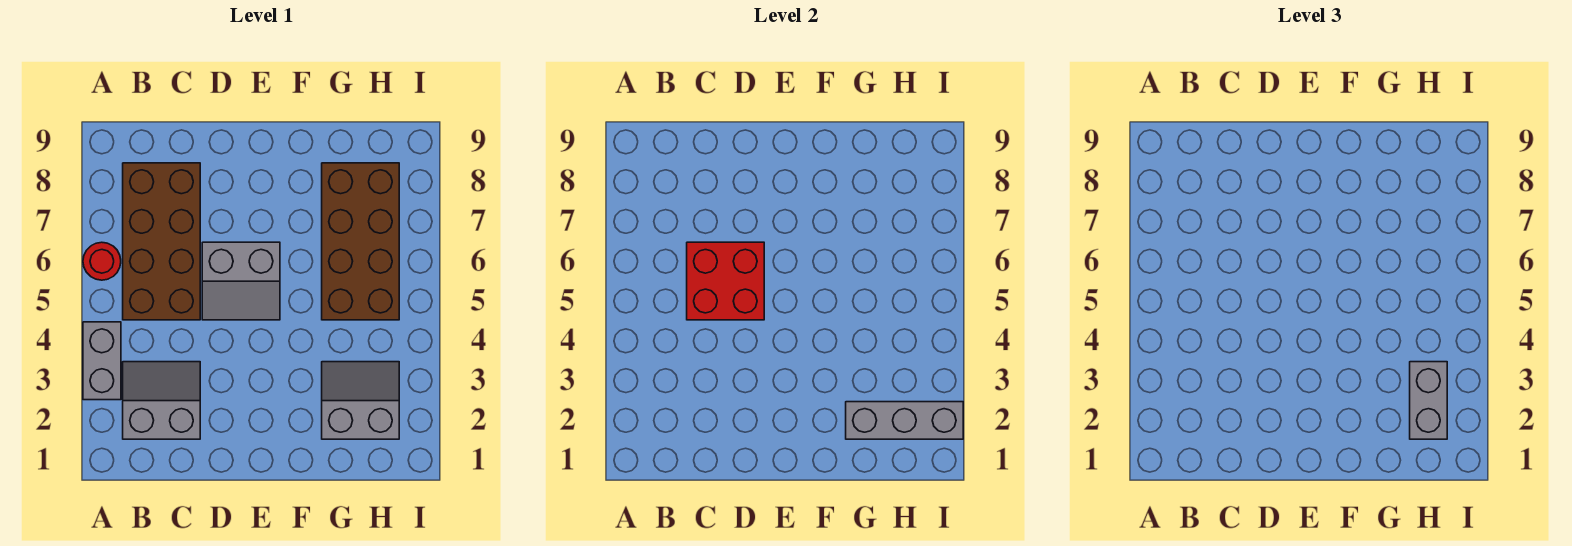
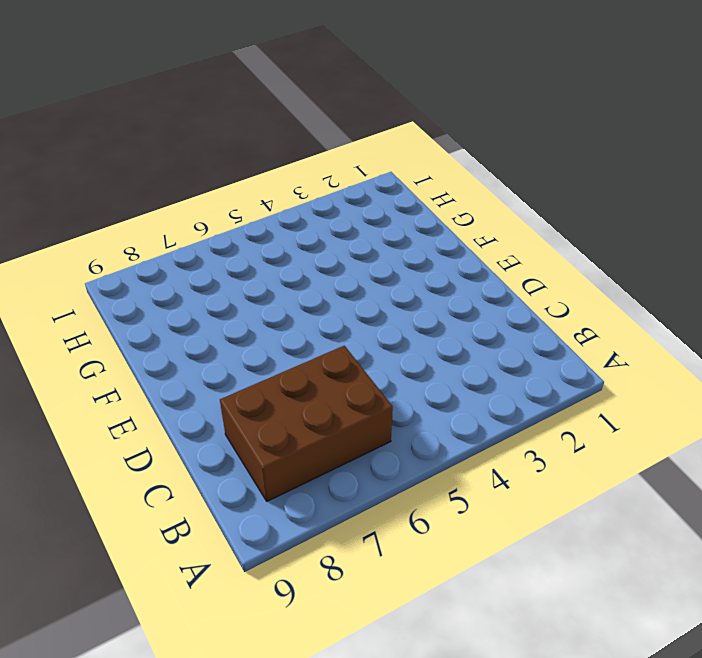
brown brick B6:C8 level 1 -> brown brick B5:C8 level 1
none -> grey brick A3:A4 level 1
none -> red round brick A6 level 1

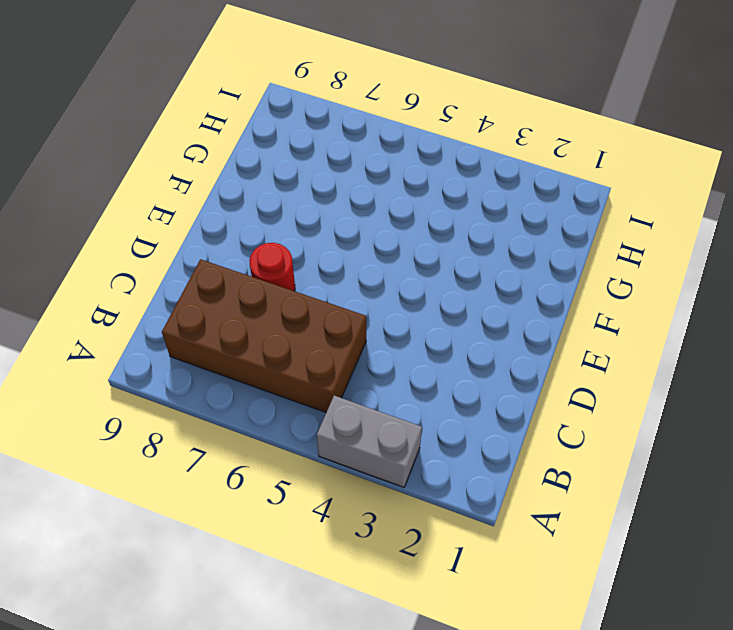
red round brick D7 level 1 -> red round brick A6 level 1
none -> grey slope B2:C3 level 1 top 2
none -> grey slope D5:E6 level 1 top 6

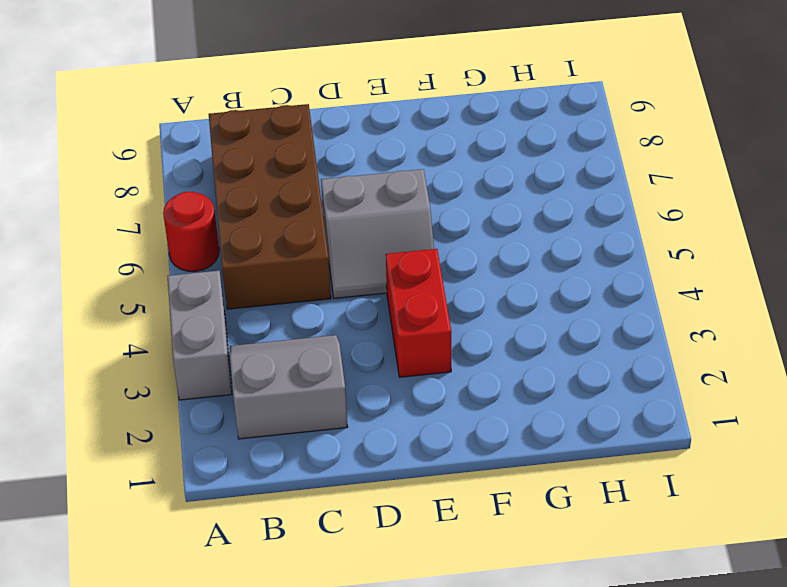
red brick E3:E4 level 1 -> none
none -> grey slope G2:H3 level 1 top 2
none -> brown brick G5:H8 level 1

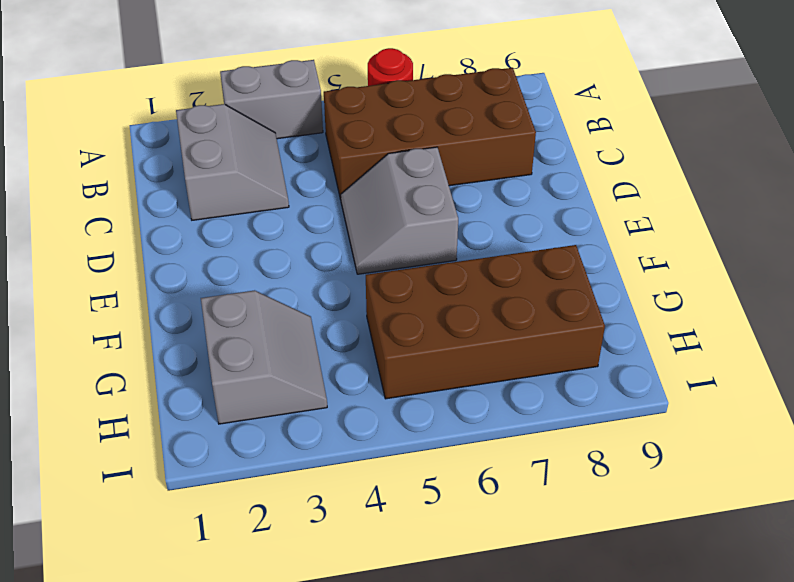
none -> red brick C5:D6 level 2
none -> grey brick G2:I2 level 2

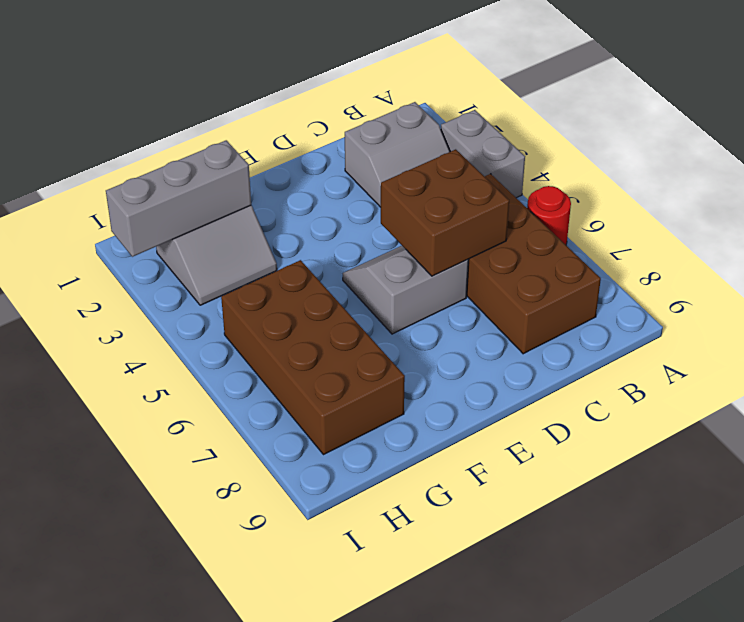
brown brick C5:D6 level 2 -> red brick C5:D6 level 2
none -> grey brick H2:H3 level 3

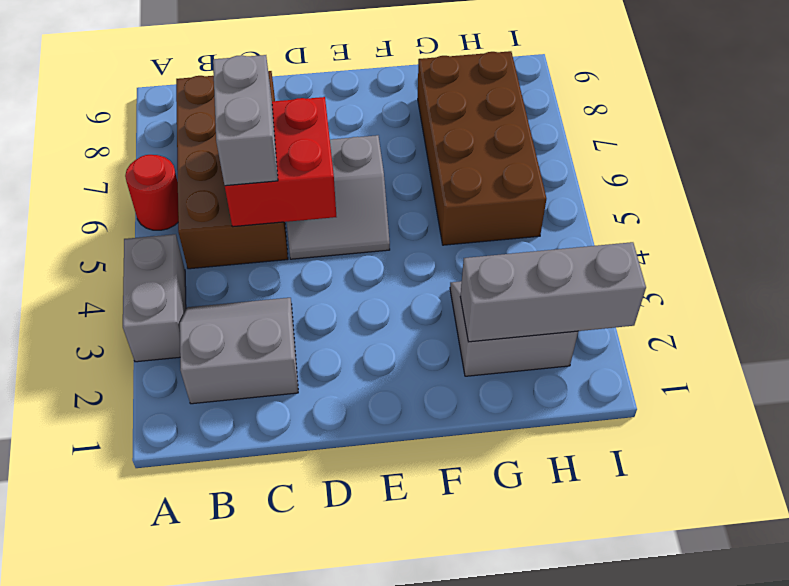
grey brick C5:C6 level 3 -> grey brick H2:H3 level 3

